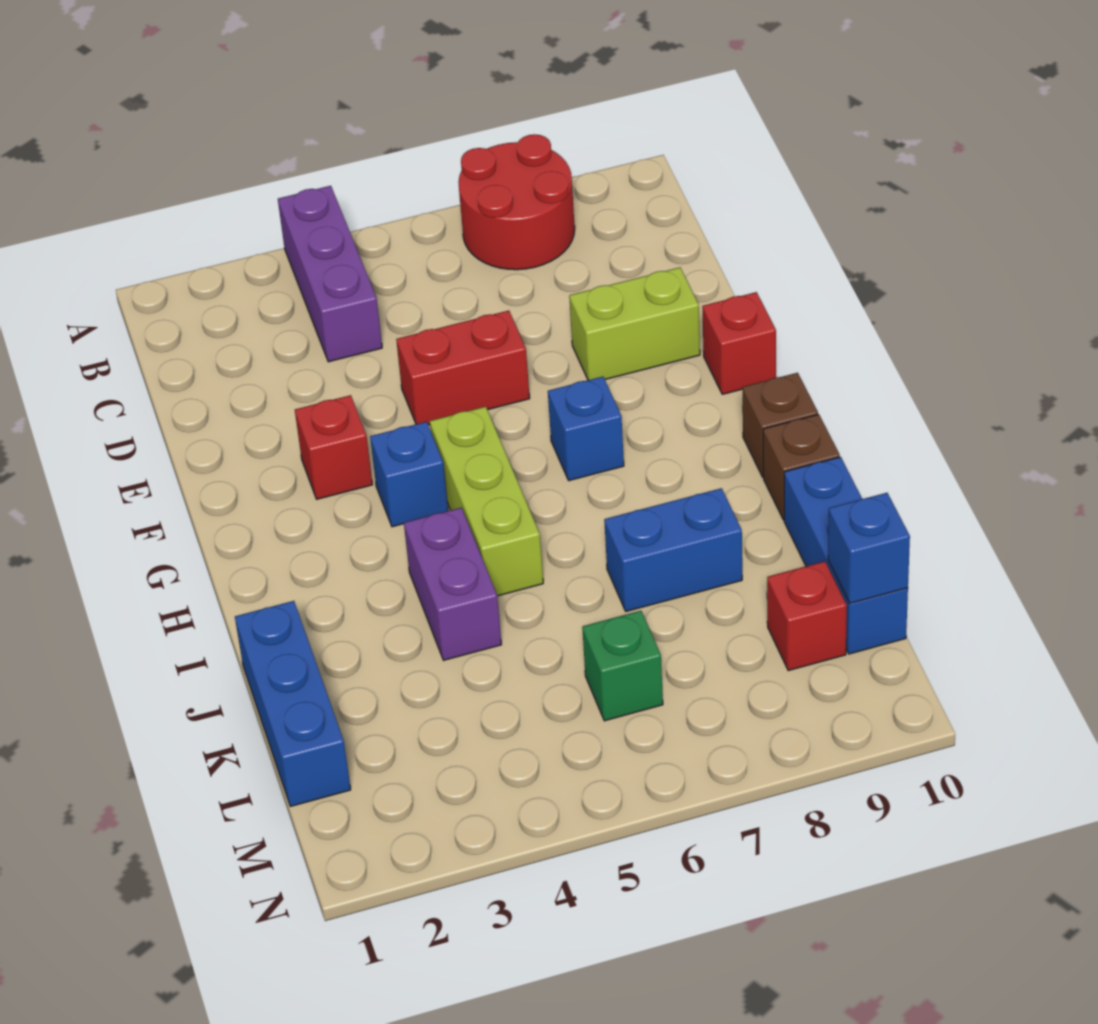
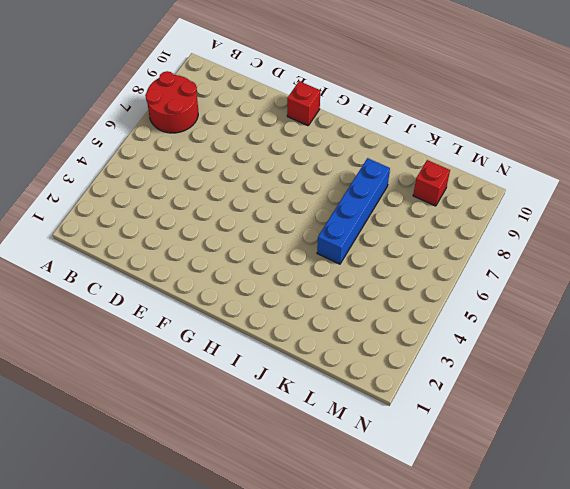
blue brick J5:J8 level 1 -> blue brick J7:J8 level 1
none -> purple brick A4:C4 level 1
none -> red brick E5:E6 level 1
none -> lime brick E8:E9 level 1

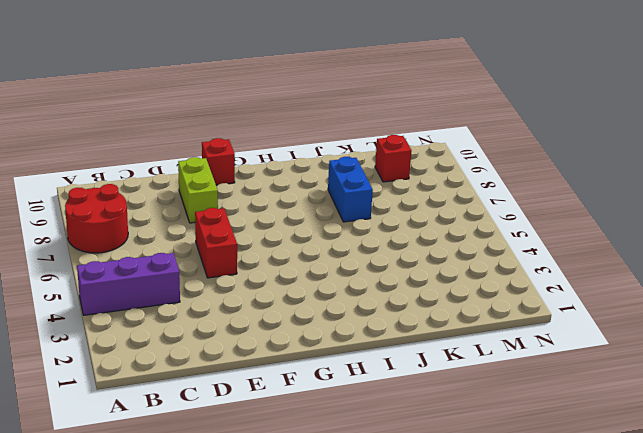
none -> red brick F3 level 1
none -> blue brick G4 level 1
none -> lime brick G5:I5 level 1

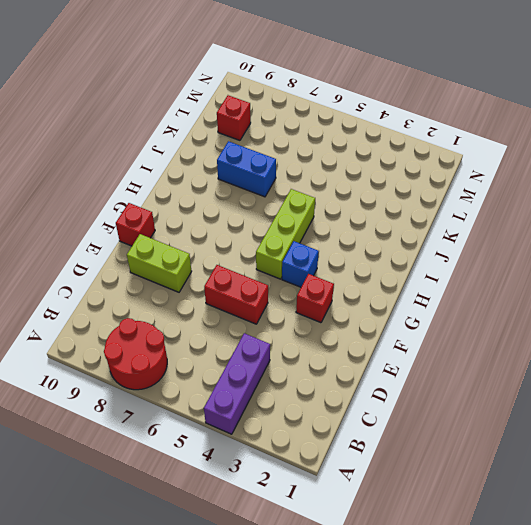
none -> blue brick G7 level 1
none -> brown brick H10 level 1
none -> purple brick I4:J4 level 1

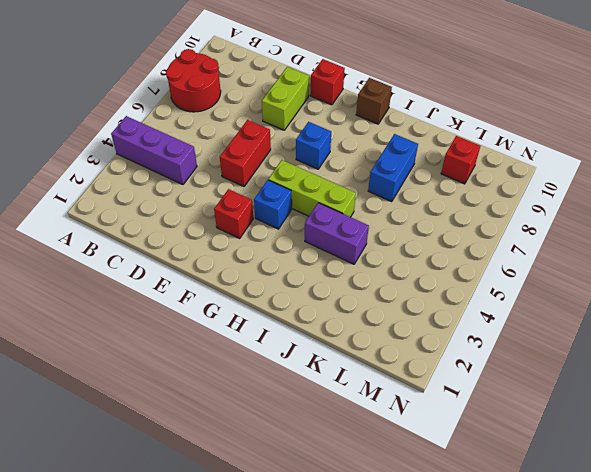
none -> brown brick I10 level 1
none -> blue brick J1:L1 level 1
none -> blue brick J10:L10 level 1

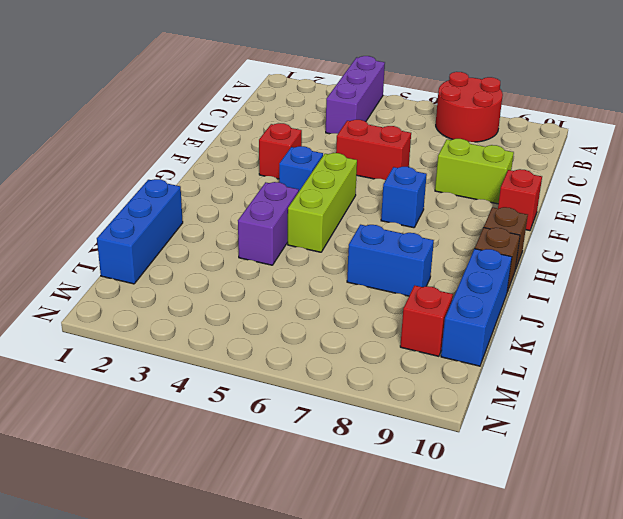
none -> green brick L6 level 1
none -> blue brick L10 level 2

